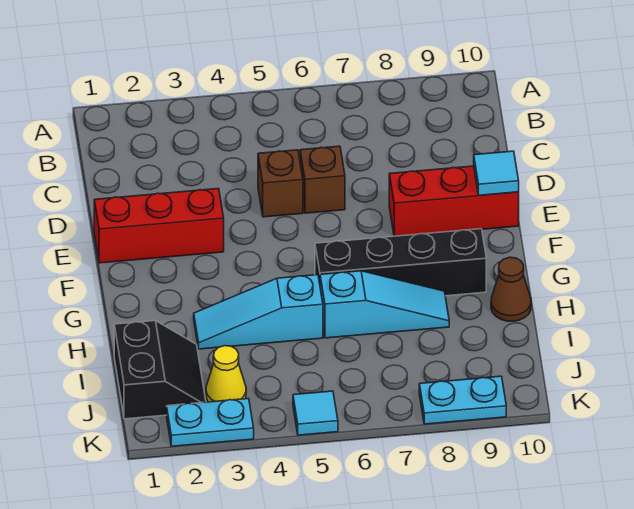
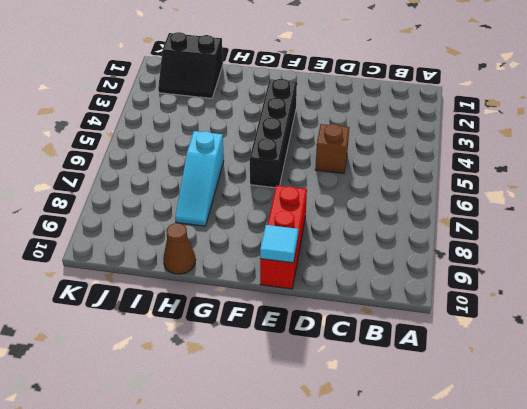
black brick F3:F6 level 1 -> black brick G6:G9 level 1
none -> brown brick D6 level 1
none -> red brick E1:E3 level 1
none -> cyan slope H3:H5 level 1 top 5

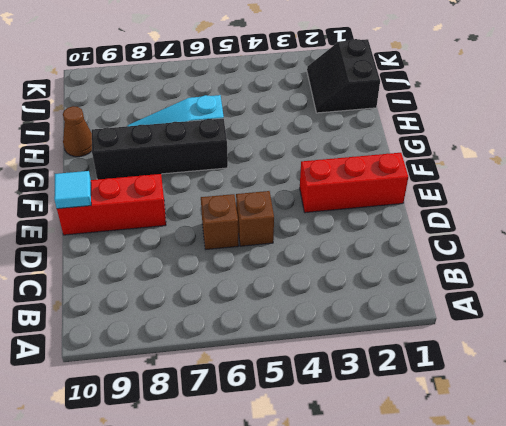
none -> cyan slope H3:H5 level 1 top 5
none -> yellow cone J3 level 1
none -> cyan plate K2:K3 level 1

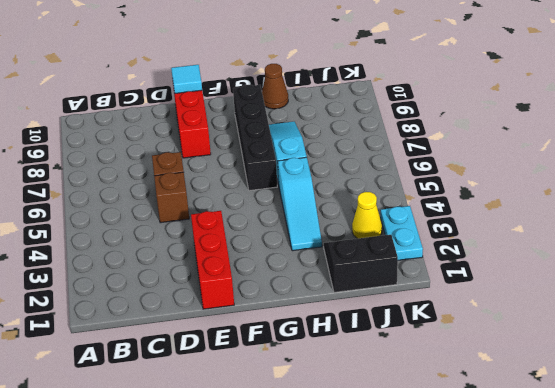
none -> cyan tile K5 level 1
none -> cyan plate K8:K9 level 1

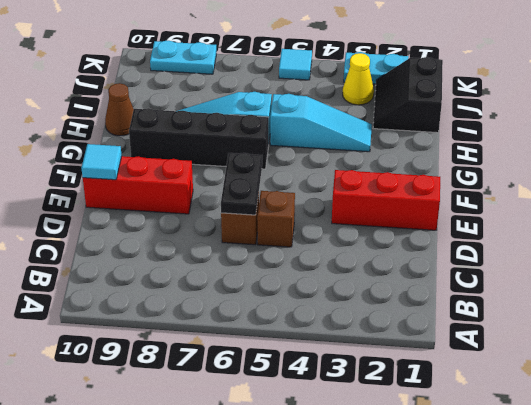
black plate D6:E6 level 2 -> none

